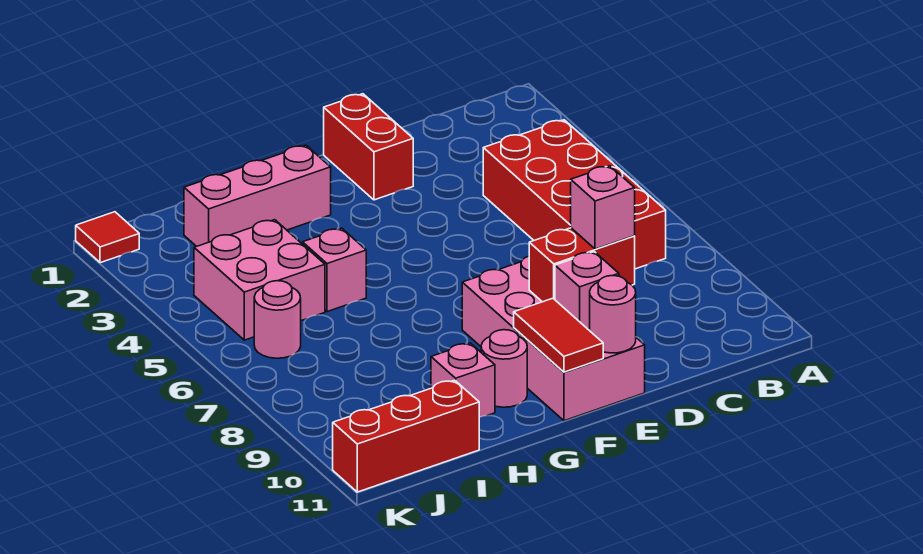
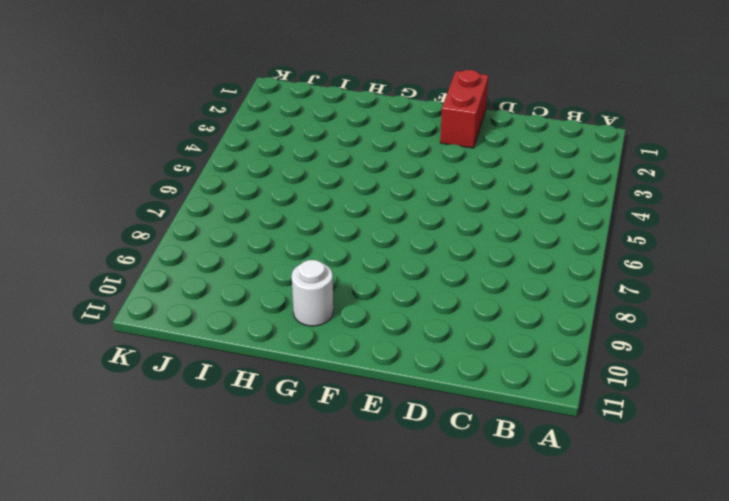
white round brick G10 level 1 -> pink round brick G10 level 1
none -> red brick B4:C7 level 1
none -> pink brick E8:F11 level 1
none -> pink brick G2:I2 level 1

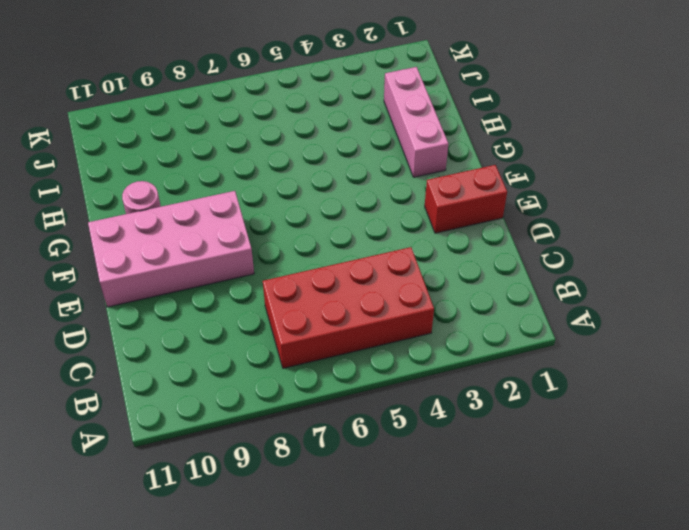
none -> pink brick H5 level 1
none -> pink brick H10 level 1
none -> pink brick I4:J5 level 1

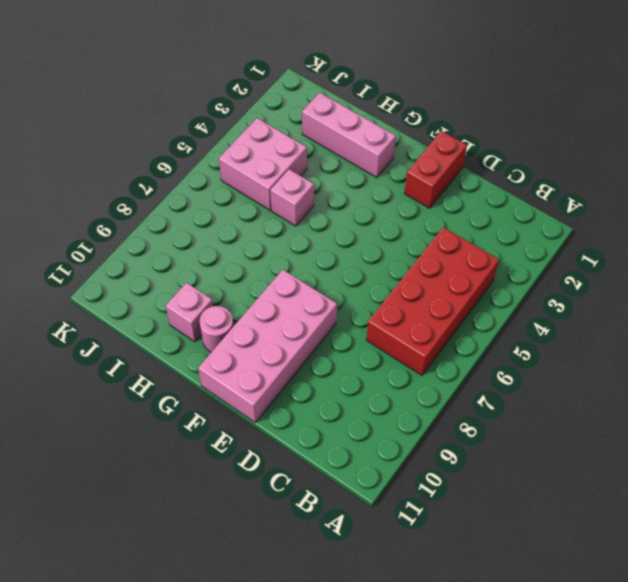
none -> red brick I11:K11 level 1
none -> pink round brick J6 level 1
none -> red tile K1 level 1

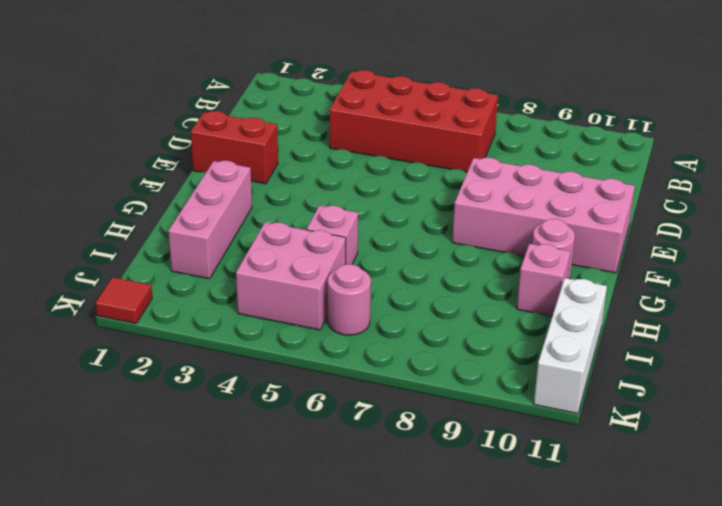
white brick I11:K11 level 1 -> red brick I11:K11 level 1
none -> red brick D9:E9 level 2
none -> pink brick E10 level 2
none -> pink round brick E11 level 2

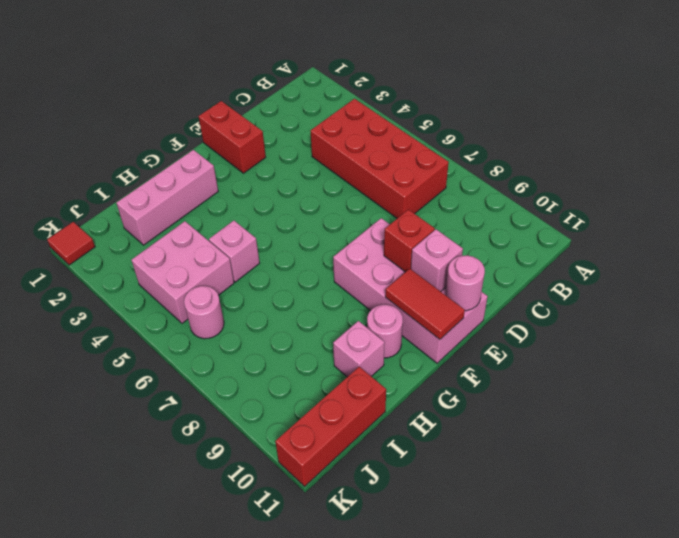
red brick E9 level 2 -> red brick D9:E9 level 2
none -> pink brick D9 level 3

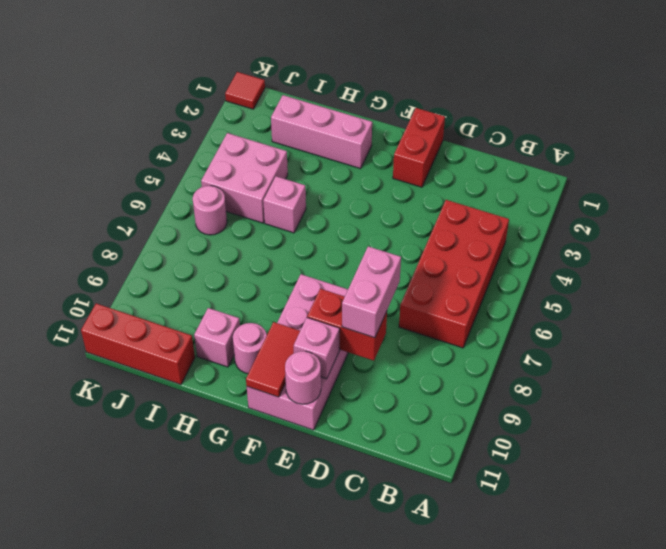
pink brick D8:D9 level 3 -> pink brick D9 level 3

